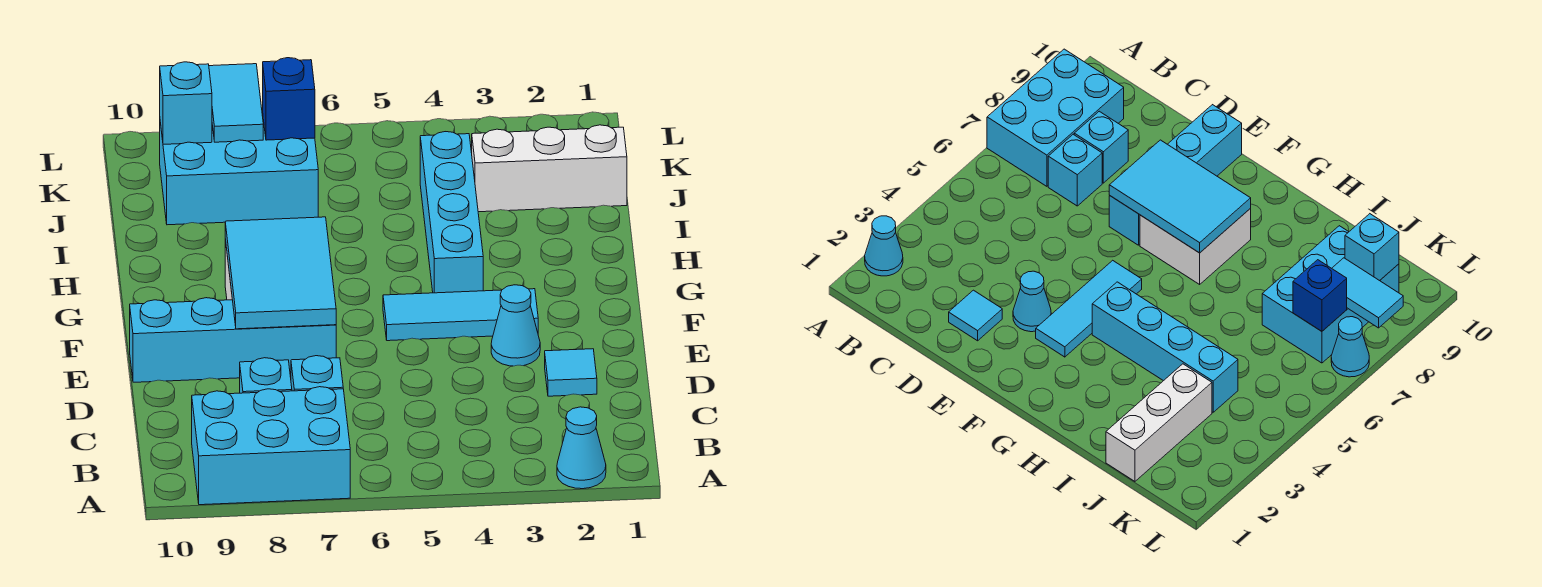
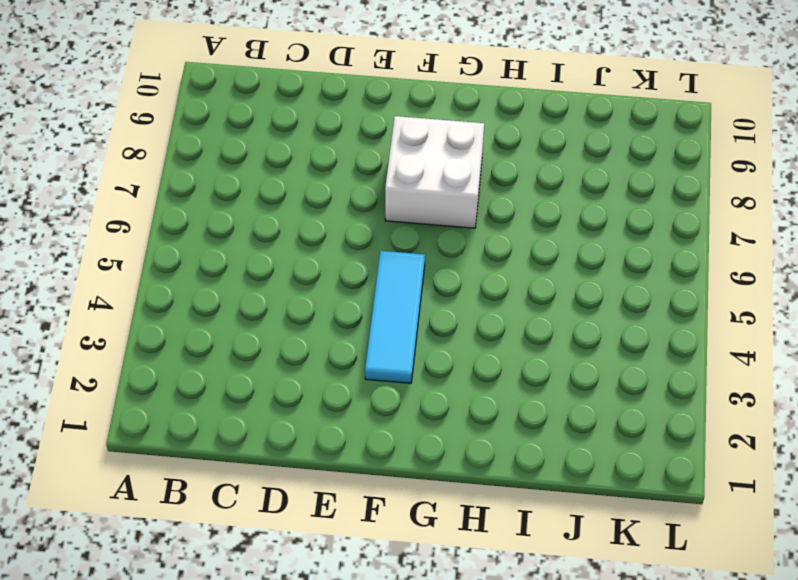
none -> cyan cone A2 level 1
none -> cyan brick A7:B9 level 1
none -> cyan brick C7 level 1

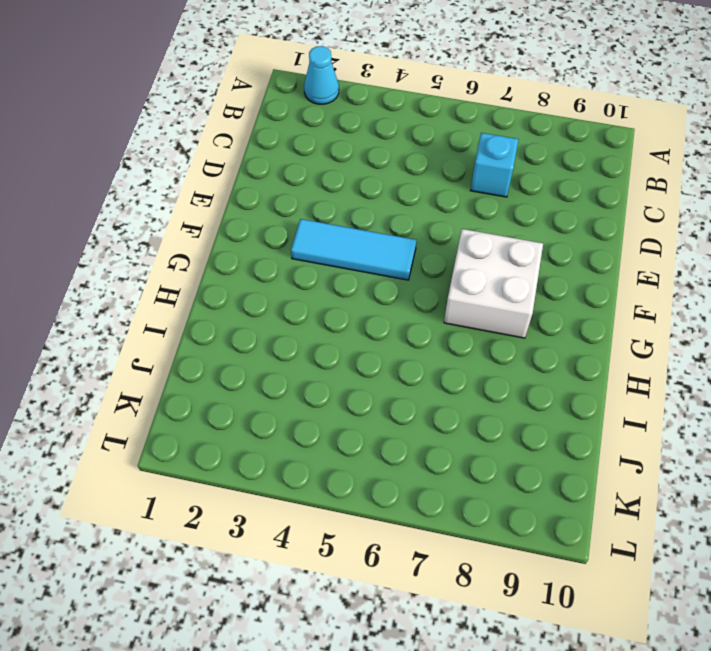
none -> cyan brick A7:B9 level 1
none -> cyan brick C8 level 1
none -> cyan tile D2 level 1

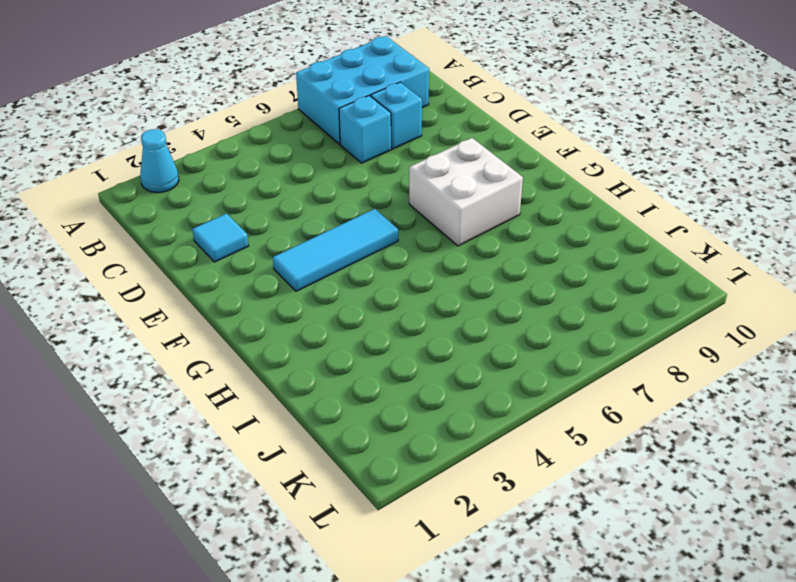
none -> cyan cone E3 level 1
none -> cyan brick E7:E10 level 1
none -> cyan brick G4:J4 level 1

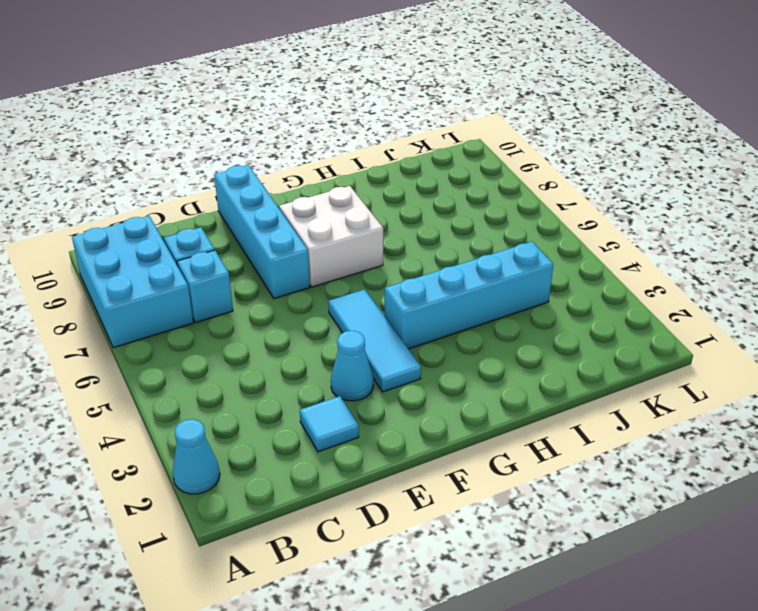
none -> white brick J1:J3 level 1
none -> cyan brick J7:K9 level 1
none -> cyan cone L7 level 1

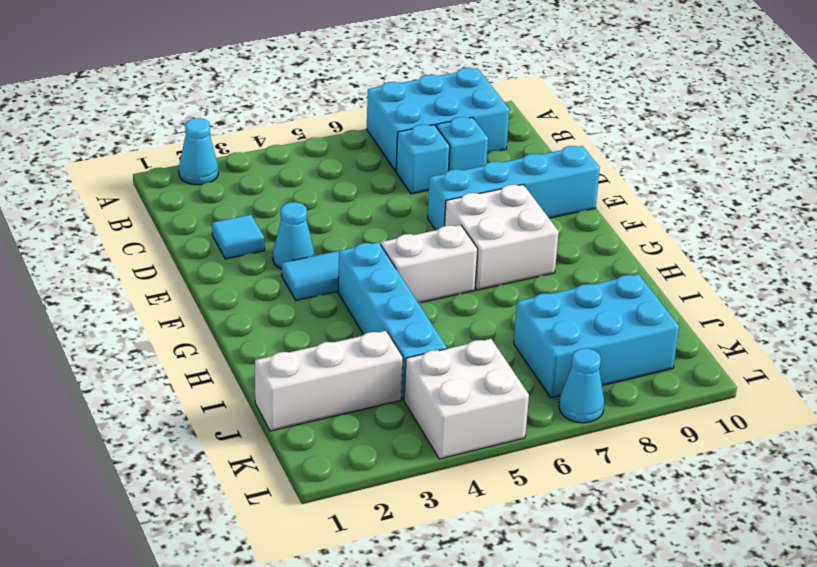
white brick G5:G6 level 1 -> none
white brick K4:L5 level 1 -> none
none -> cyan tile E7:G8 level 2
none -> blue brick K7 level 2
none -> cyan tile K8:L8 level 2

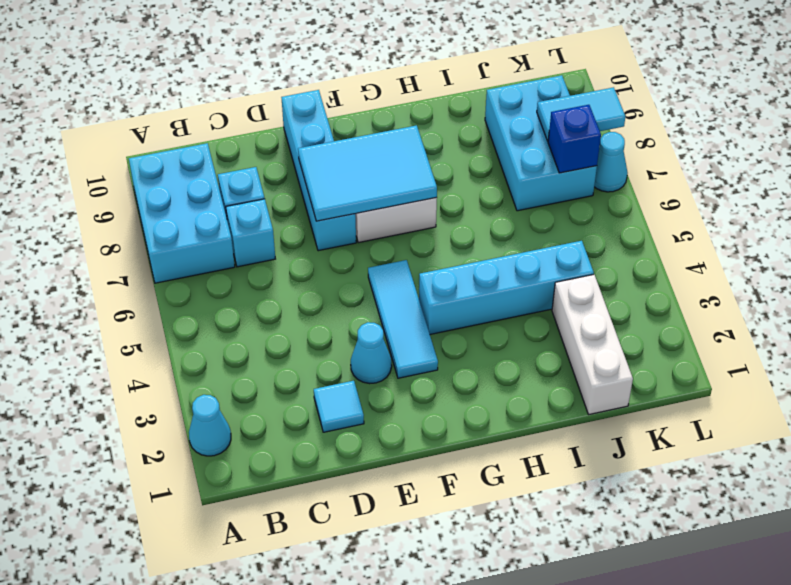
none -> cyan brick K9 level 2

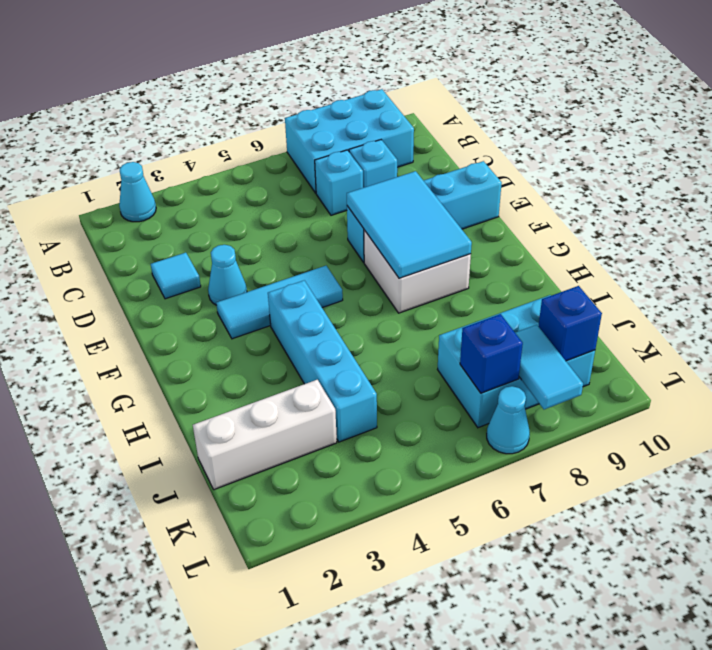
blue brick K9 level 2 -> cyan brick K9 level 2

